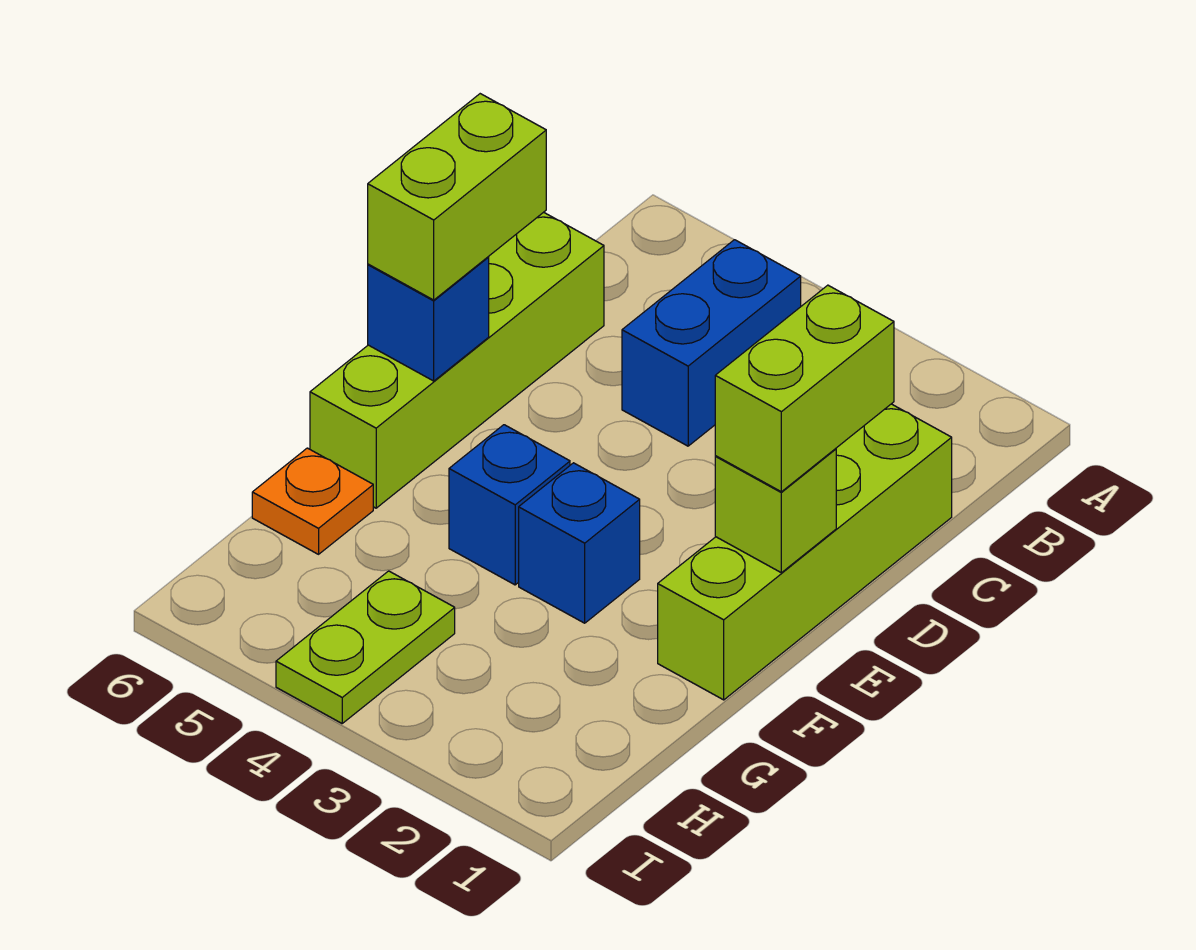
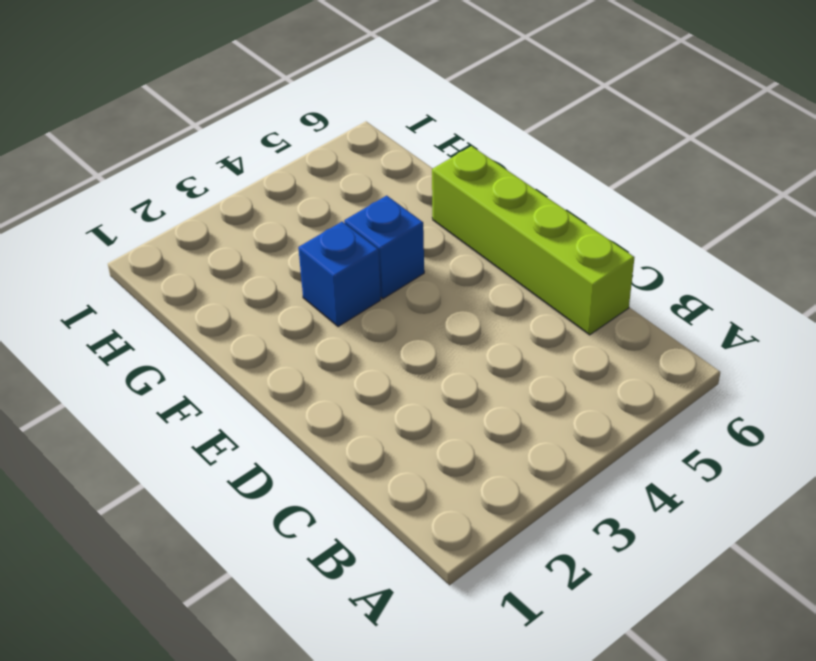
none -> blue brick B4:C4 level 1
none -> lime brick C1:F1 level 1

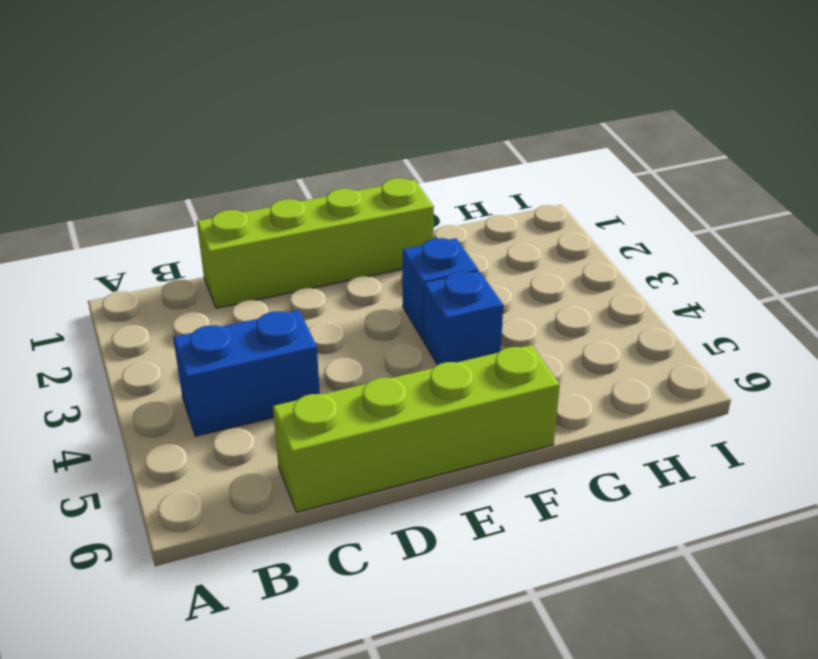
none -> orange plate G6 level 1
none -> lime plate H4:I4 level 1

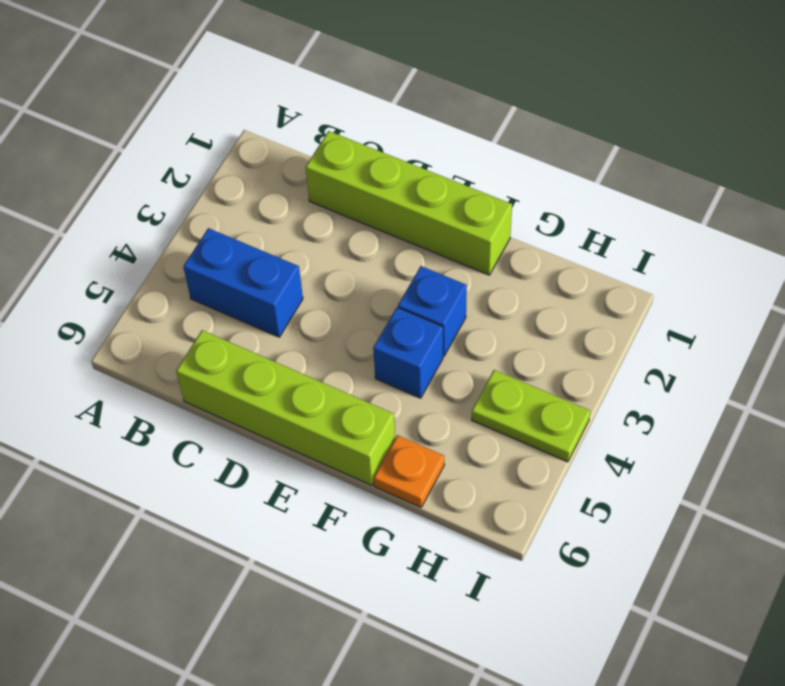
none -> lime brick E1 level 2
none -> blue brick E6 level 2

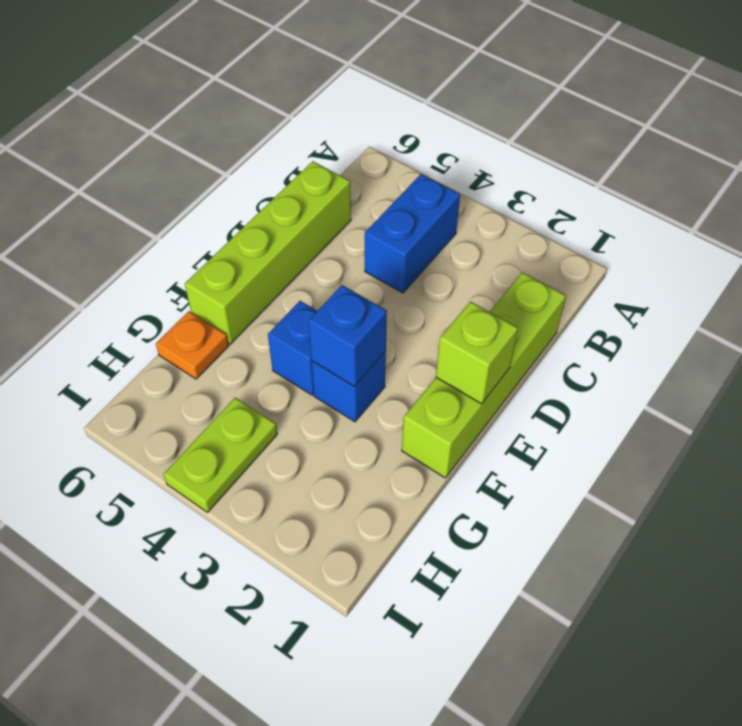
blue brick F3 level 2 -> blue brick E6 level 2
none -> lime brick D1:E1 level 3
none -> lime brick D6:E6 level 3

